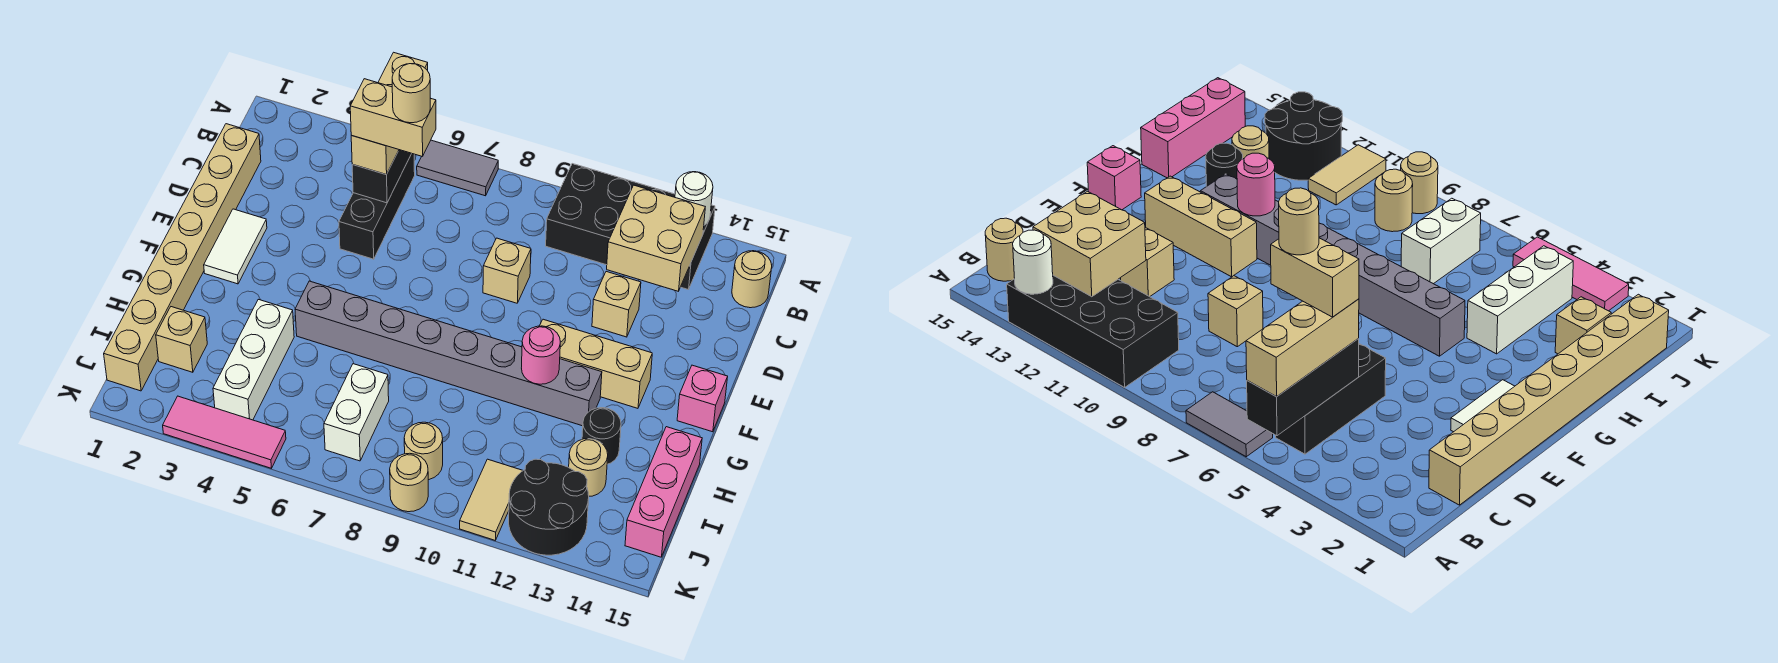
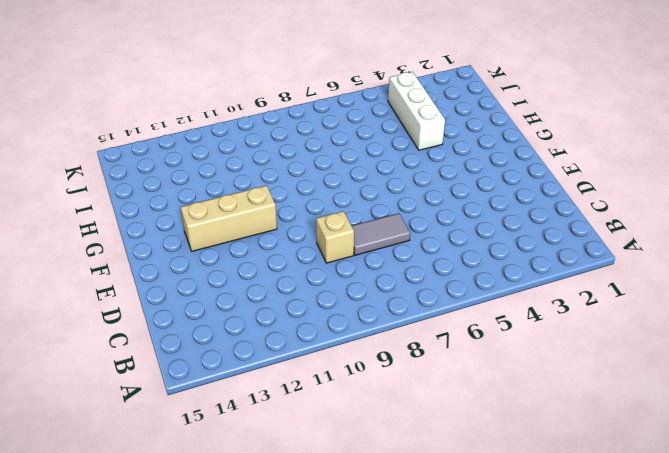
grey tile D7:D8 level 1 -> grey tile A6:A7 level 1
none -> black brick A10:B13 level 1
none -> black brick B5:D5 level 1
none -> tan round brick B15 level 1

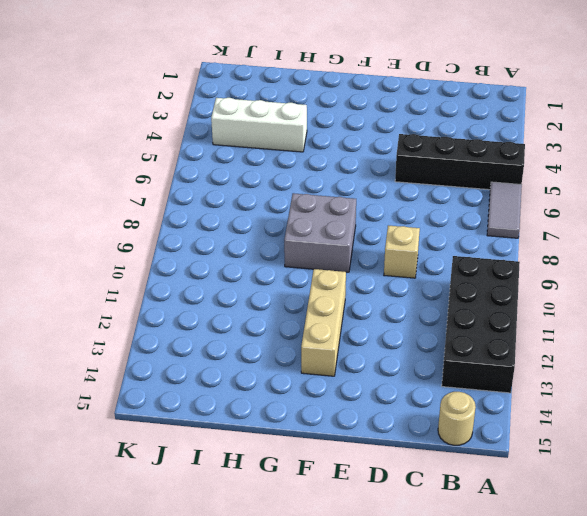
black brick A5:D5 level 1 -> black brick B5:D5 level 1
grey brick F8:G9 level 1 -> grey brick G5:G12 level 1
none -> tan brick C1:J1 level 1
none -> tan brick D12 level 1
none -> white tile E2:F2 level 1

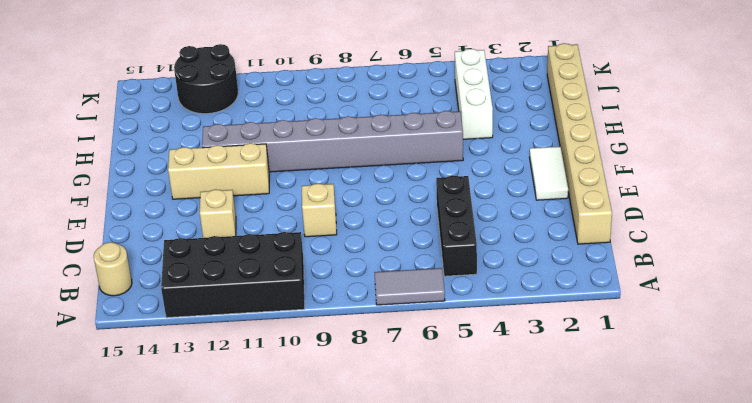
none -> pink brick F15 level 1
none -> black round brick H13 level 1
none -> pink brick H15:J15 level 1

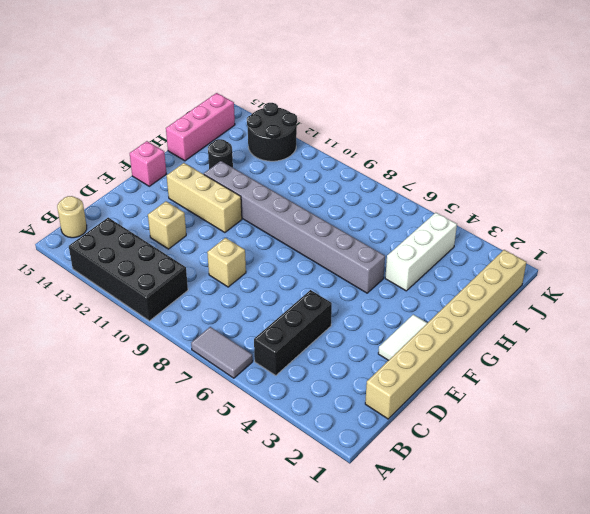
none -> tan brick I2 level 1
none -> white brick I7:J7 level 1
none -> tan round brick I13 level 1

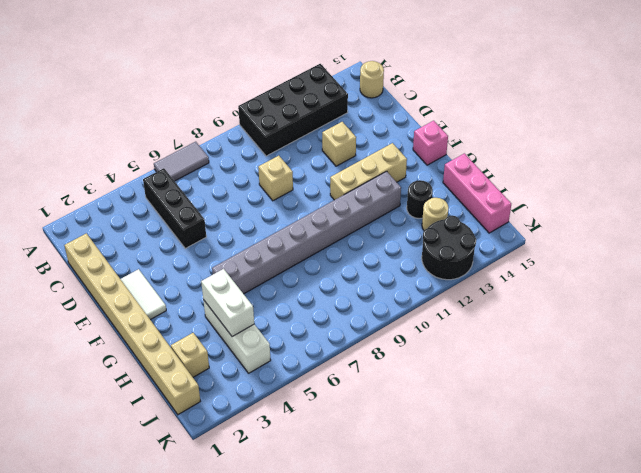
white brick H4:I4 level 2 -> white brick I7:J7 level 1
none -> tan round brick J9 level 1
none -> tan tile J11:K11 level 1
none -> pink tile K3:K5 level 1

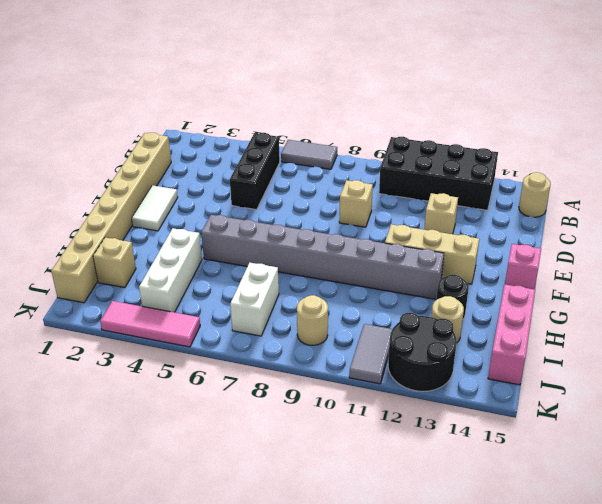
grey tile J11:K11 level 1 -> tan tile J11:K11 level 1
none -> tan round brick K9 level 1
none -> black brick A5:C5 level 2
none -> white round brick A13 level 2

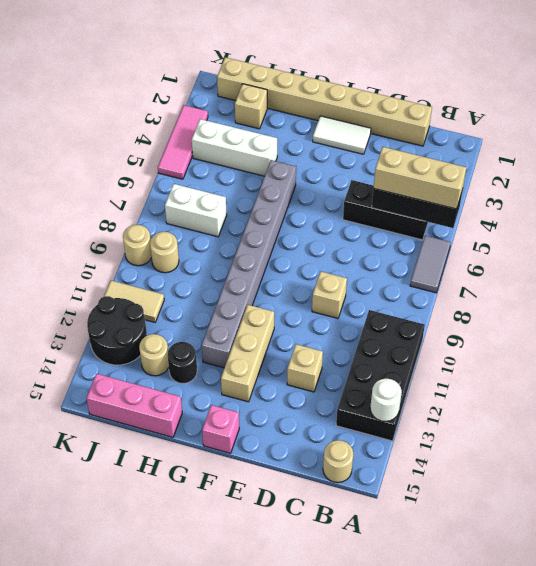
none -> tan brick B12:C13 level 2
none -> pink round brick G11 level 2
none -> tan brick C5:C6 level 4

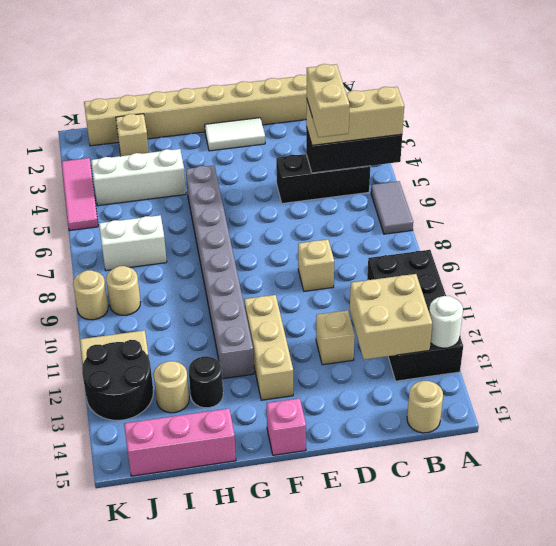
none -> pink round brick G11 level 2
none -> tan round brick C6 level 5

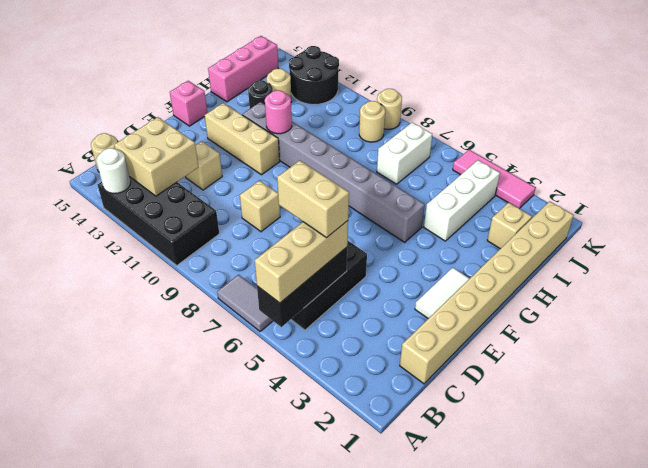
none -> tan tile J11:K11 level 1
none -> tan round brick C6 level 5

